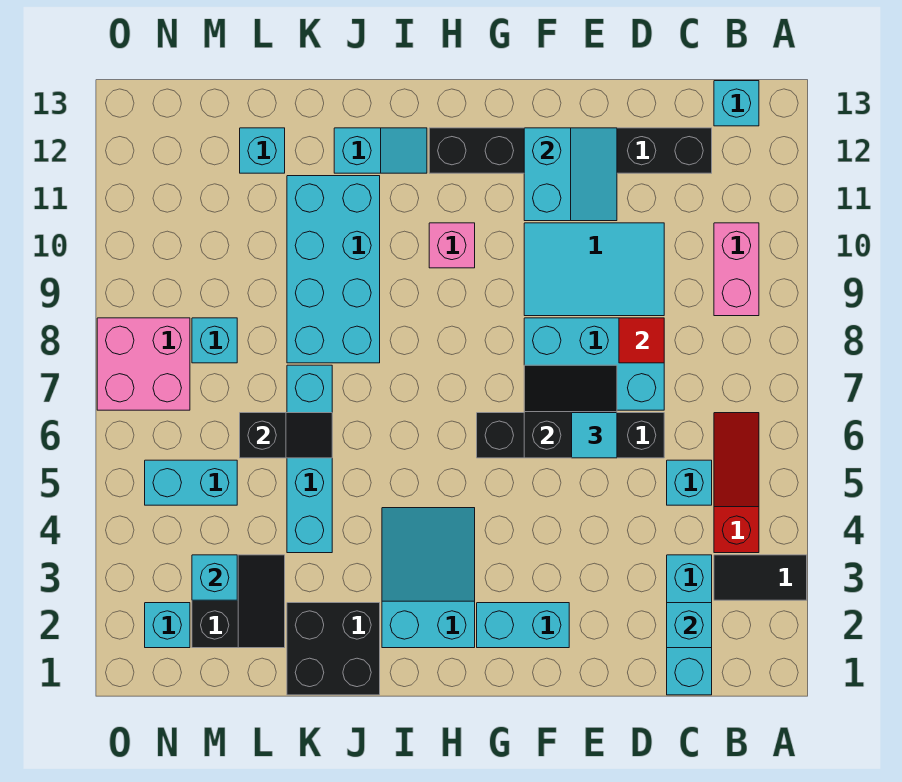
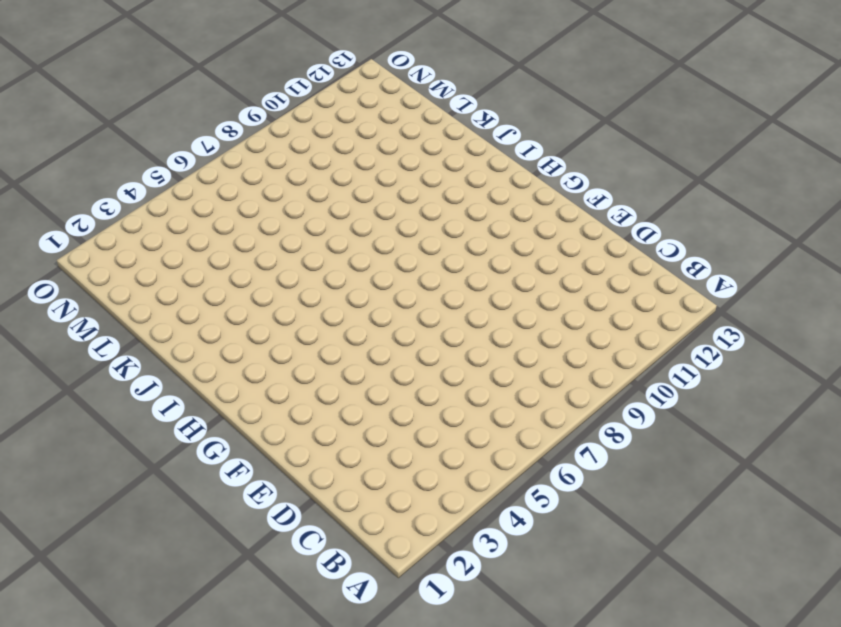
none -> black tile A3:B3 level 1
none -> red slope B4:B6 level 1 top 4
none -> pink brick B9:B10 level 1
none -> cyan brick B13 level 1

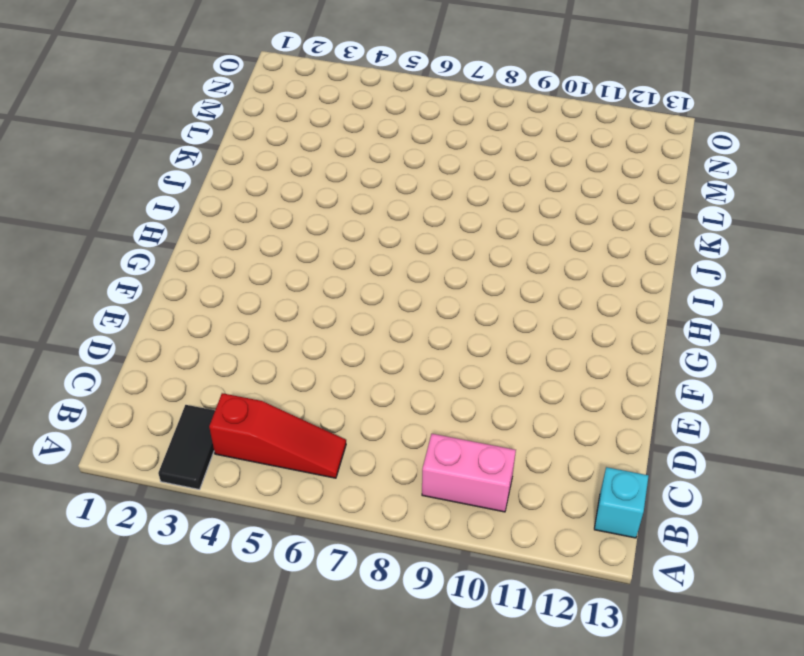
none -> cyan brick C1:C3 level 1
none -> cyan brick C5 level 1
none -> black brick C12:H12 level 1
none -> black brick D6:G6 level 1

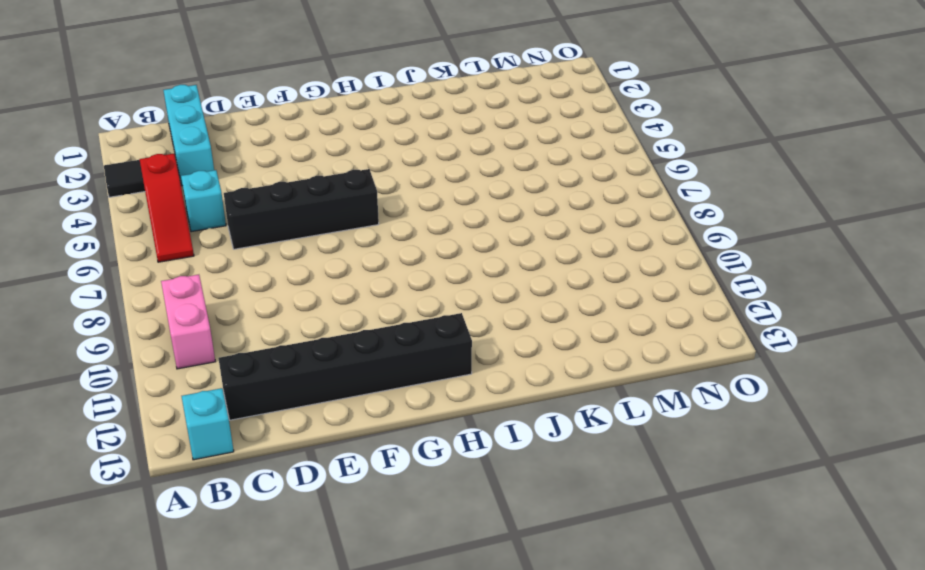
none -> cyan brick D7:F8 level 1
none -> cyan tile D9:F10 level 1
none -> cyan brick F2:G2 level 1
none -> cyan slope H2:I4 level 1 top 2

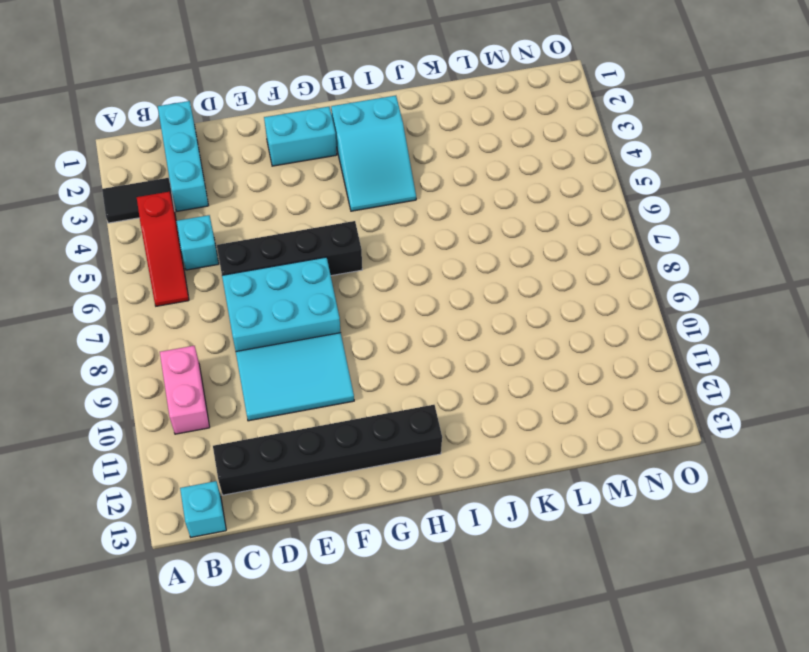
none -> pink brick H10 level 1
none -> cyan slope I12:J12 level 1 top J
none -> black brick J1:K2 level 1
none -> cyan brick J8:K11 level 1

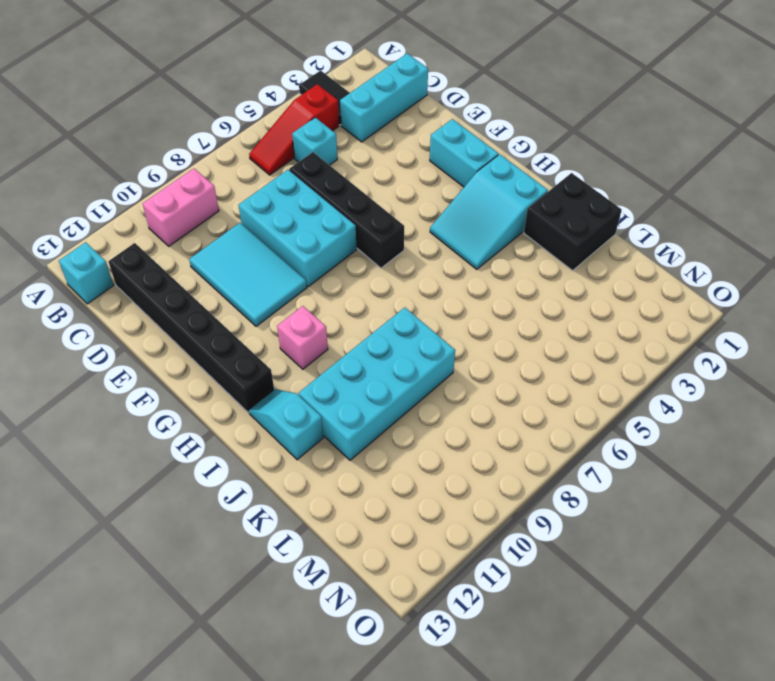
none -> cyan brick K4:K7 level 1
none -> black slope L2:M3 level 1 top M
none -> cyan brick L12 level 1
none -> cyan brick M5:N5 level 1

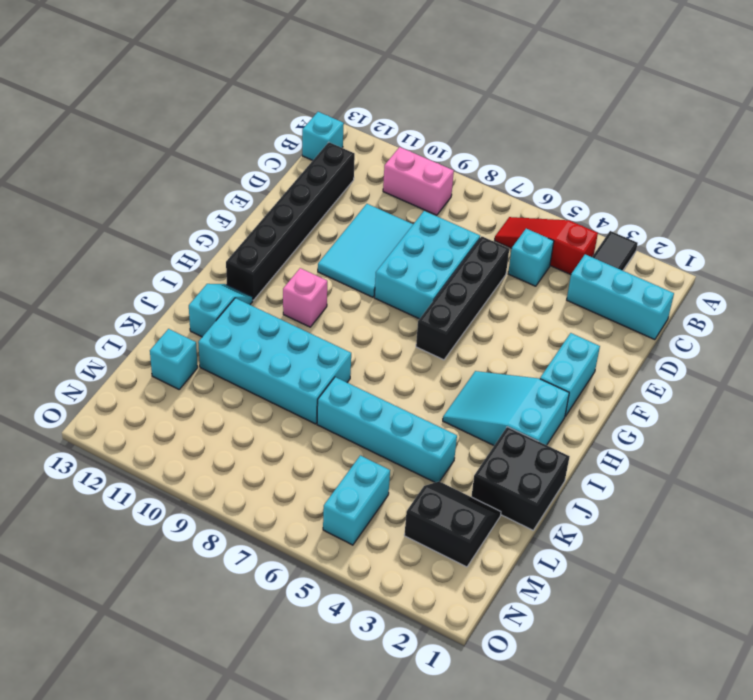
none -> cyan brick M8 level 1
none -> cyan brick N2 level 1
none -> pink brick N7:O8 level 1
none -> cyan brick C2 level 2

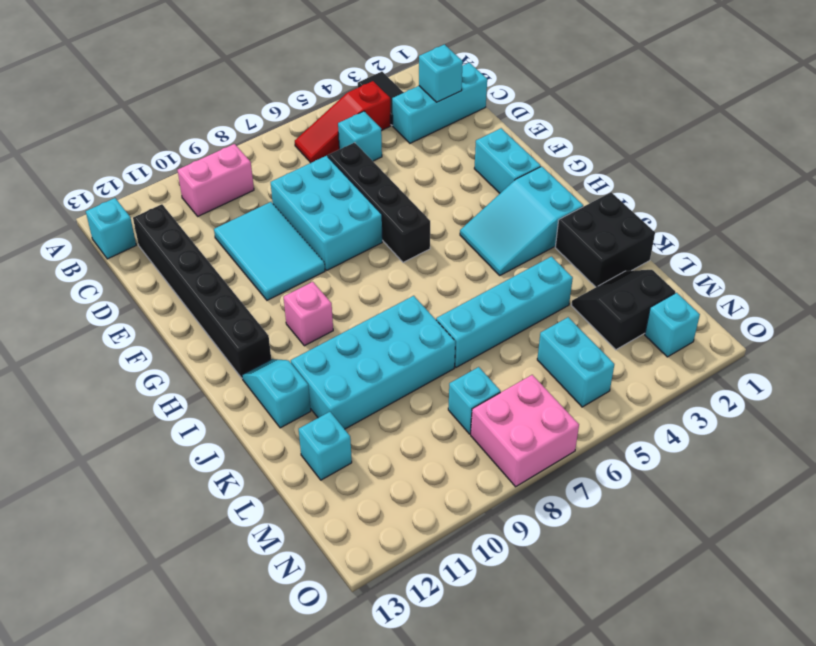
none -> red tile D8 level 2
none -> black slope E6:F7 level 2 top 6
none -> cyan slope E11:F12 level 2 top F
none -> black slope K6:L6 level 2 top L

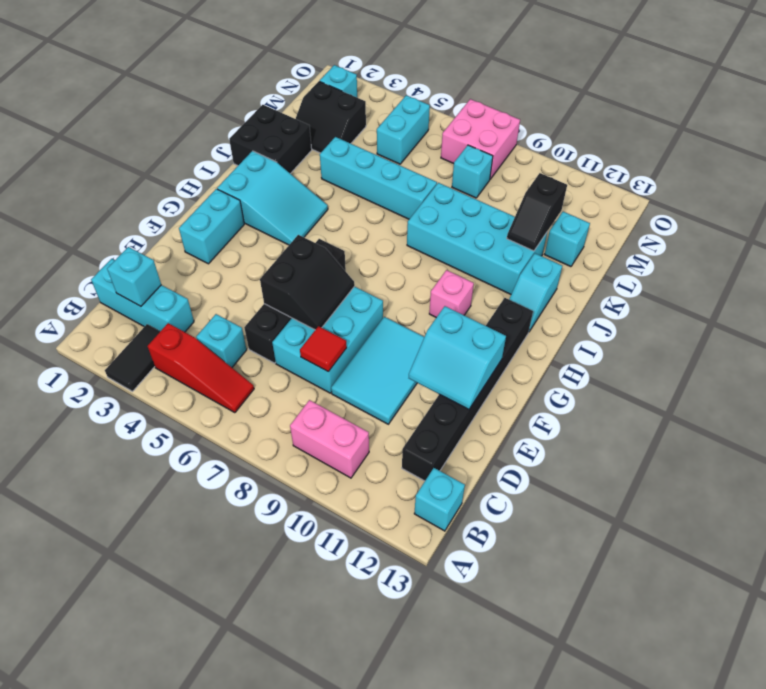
black slope K11:L11 level 2 top L -> black slope K6:L6 level 2 top L
none -> cyan brick M3 level 2
none -> cyan tile E6 level 3

